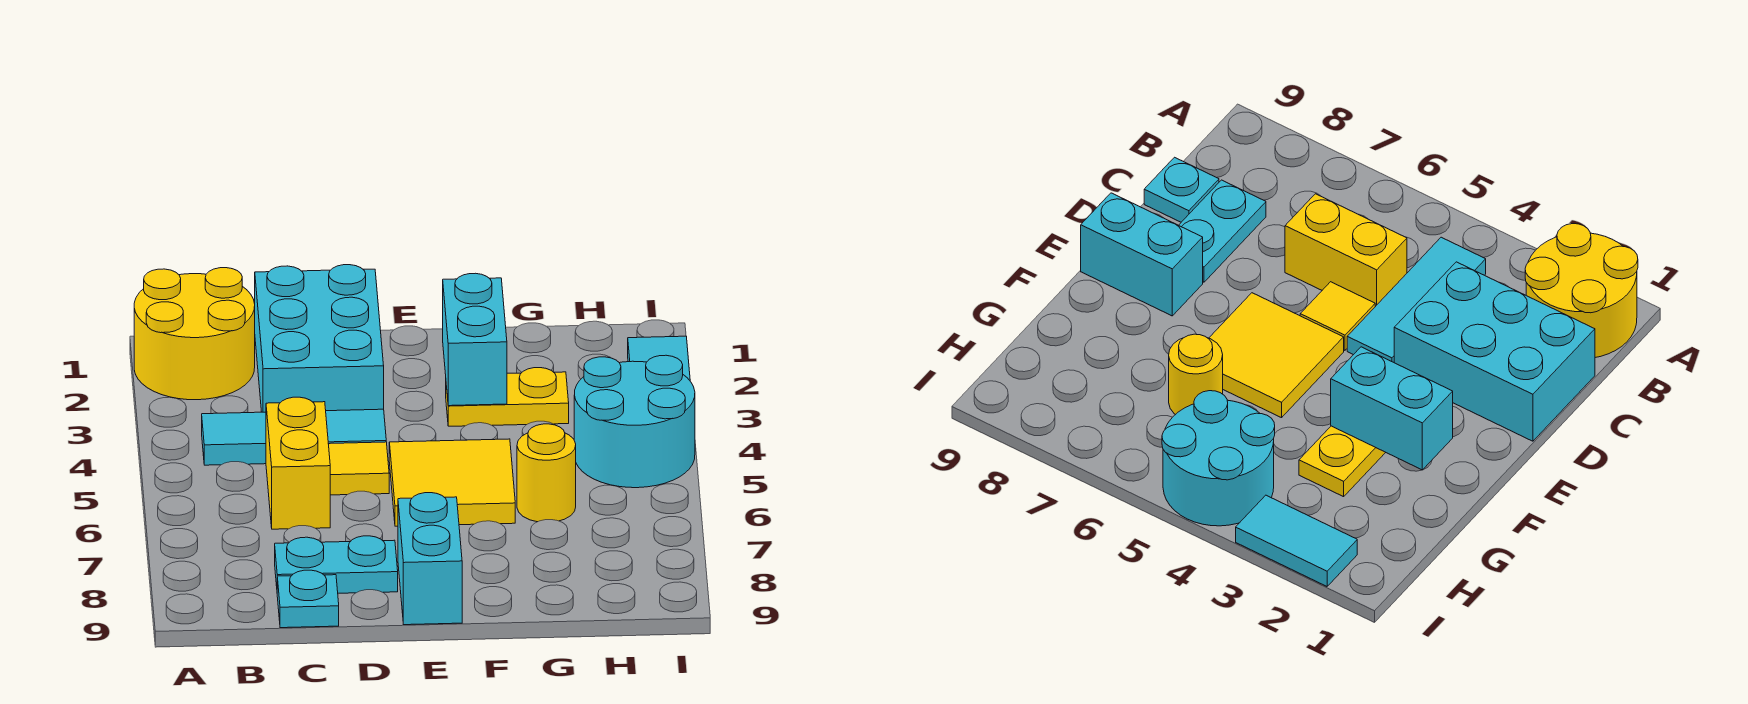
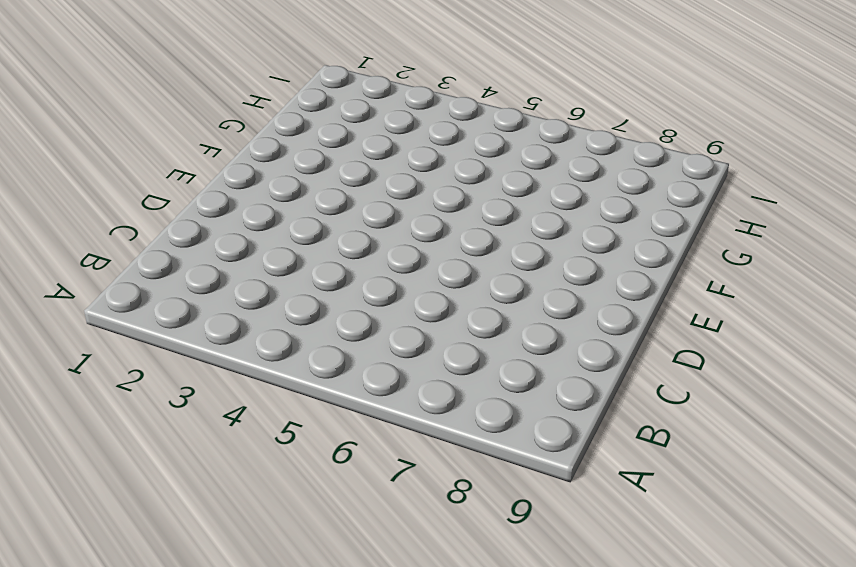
none -> yellow round brick A1:B2 level 1
none -> cyan tile B4:D4 level 1
none -> cyan brick C1:D3 level 1

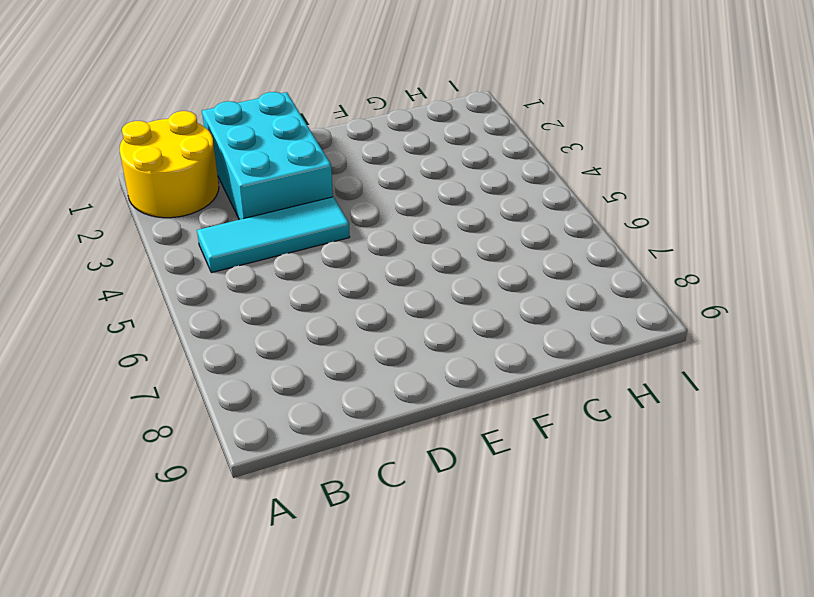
none -> yellow brick C5:C6 level 1
none -> cyan plate C8:D8 level 1
none -> cyan plate C9 level 1

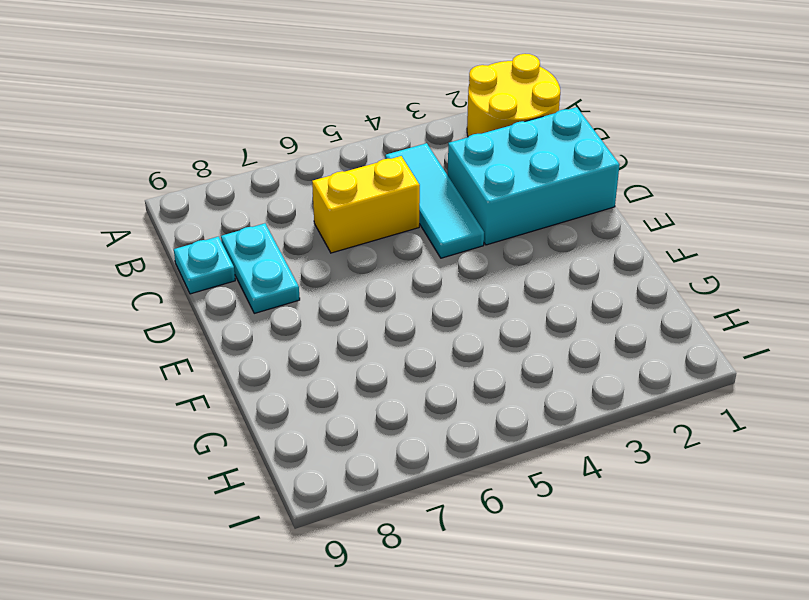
none -> yellow tile D5 level 1
none -> yellow tile E5:F6 level 1
none -> cyan brick E8:E9 level 1

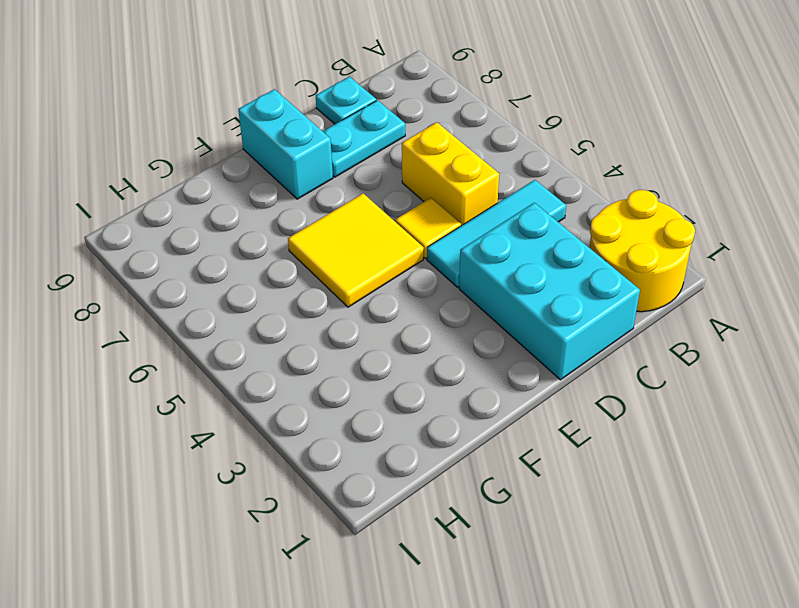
none -> yellow plate F3:G3 level 1
none -> yellow round brick G6 level 1
none -> cyan round brick H4:I5 level 1

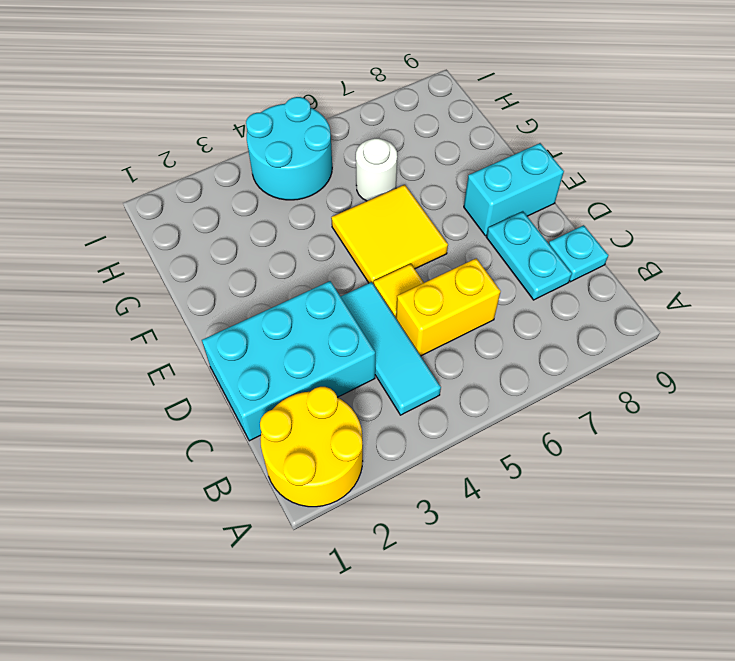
white round brick G6 level 1 -> yellow round brick G6 level 1
none -> yellow plate F3:G3 level 1
none -> cyan tile I2:I3 level 1
none -> cyan brick F2:F3 level 2

